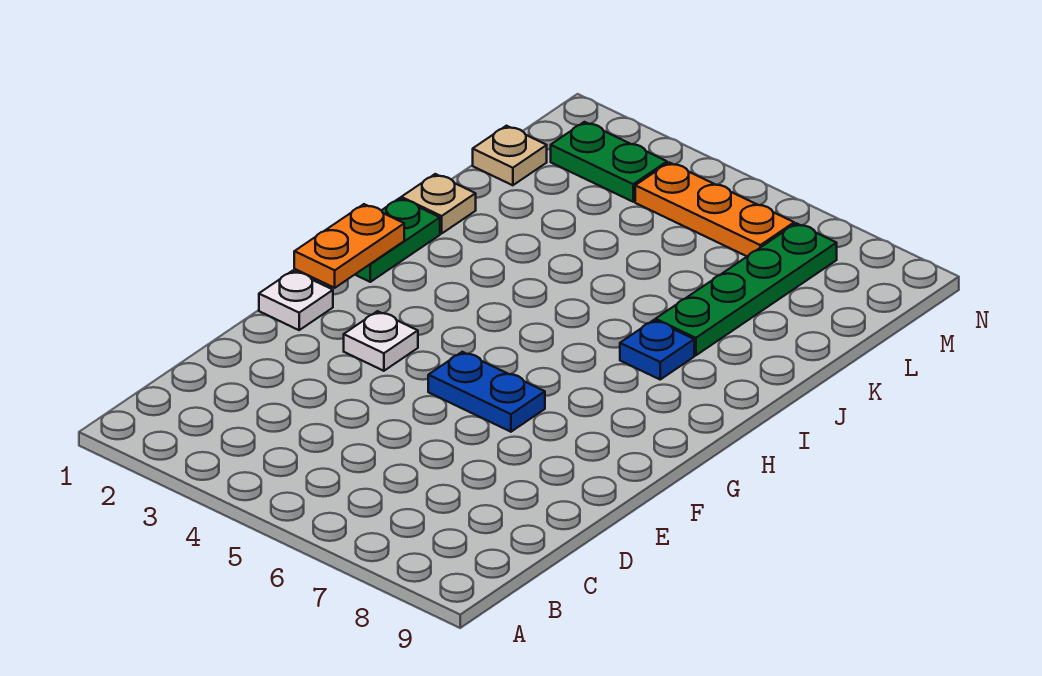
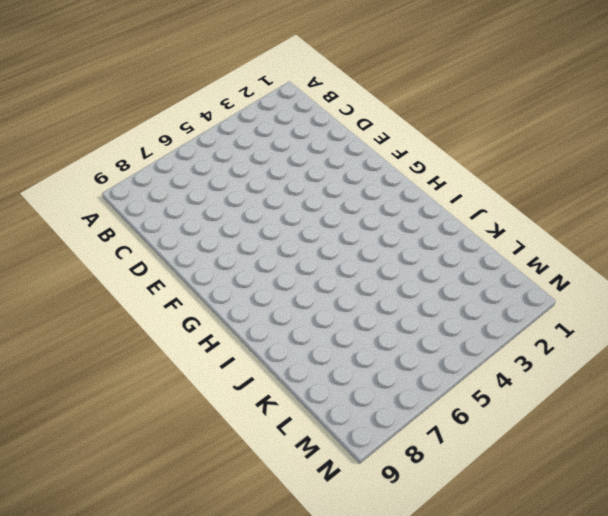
none -> white plate F1 level 1
none -> white plate F3 level 1

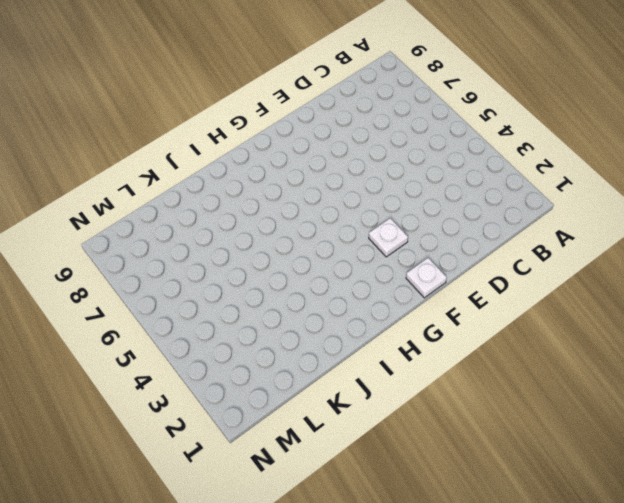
none -> blue plate F5:F6 level 1
none -> green plate H1:I1 level 1

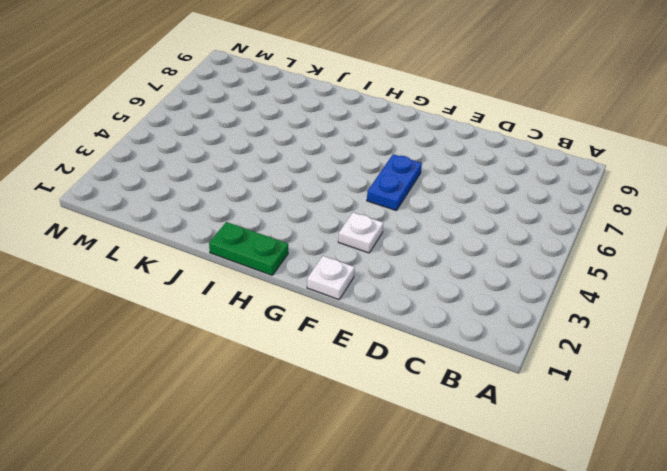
none -> blue plate I7 level 1
none -> tan plate J1 level 1

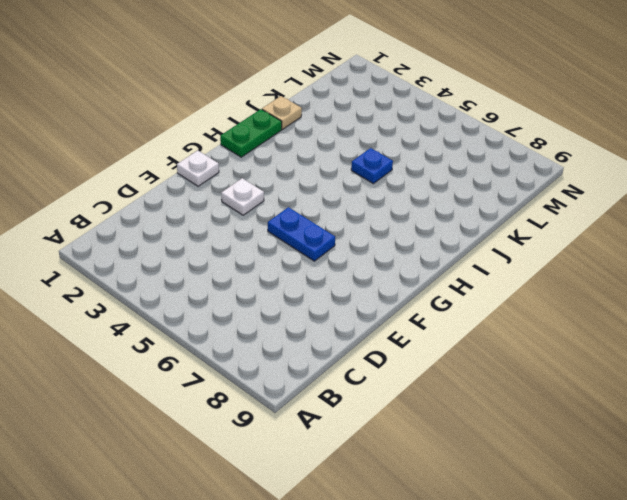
blue plate J5 level 1 -> blue plate I7 level 1
none -> green plate J7:M7 level 1
none -> tan plate L1 level 1

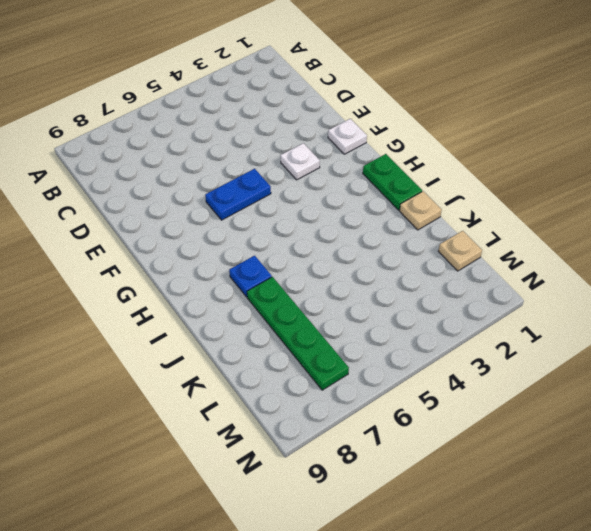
none -> green plate M2:M3 level 1
none -> orange plate M4:M6 level 1

